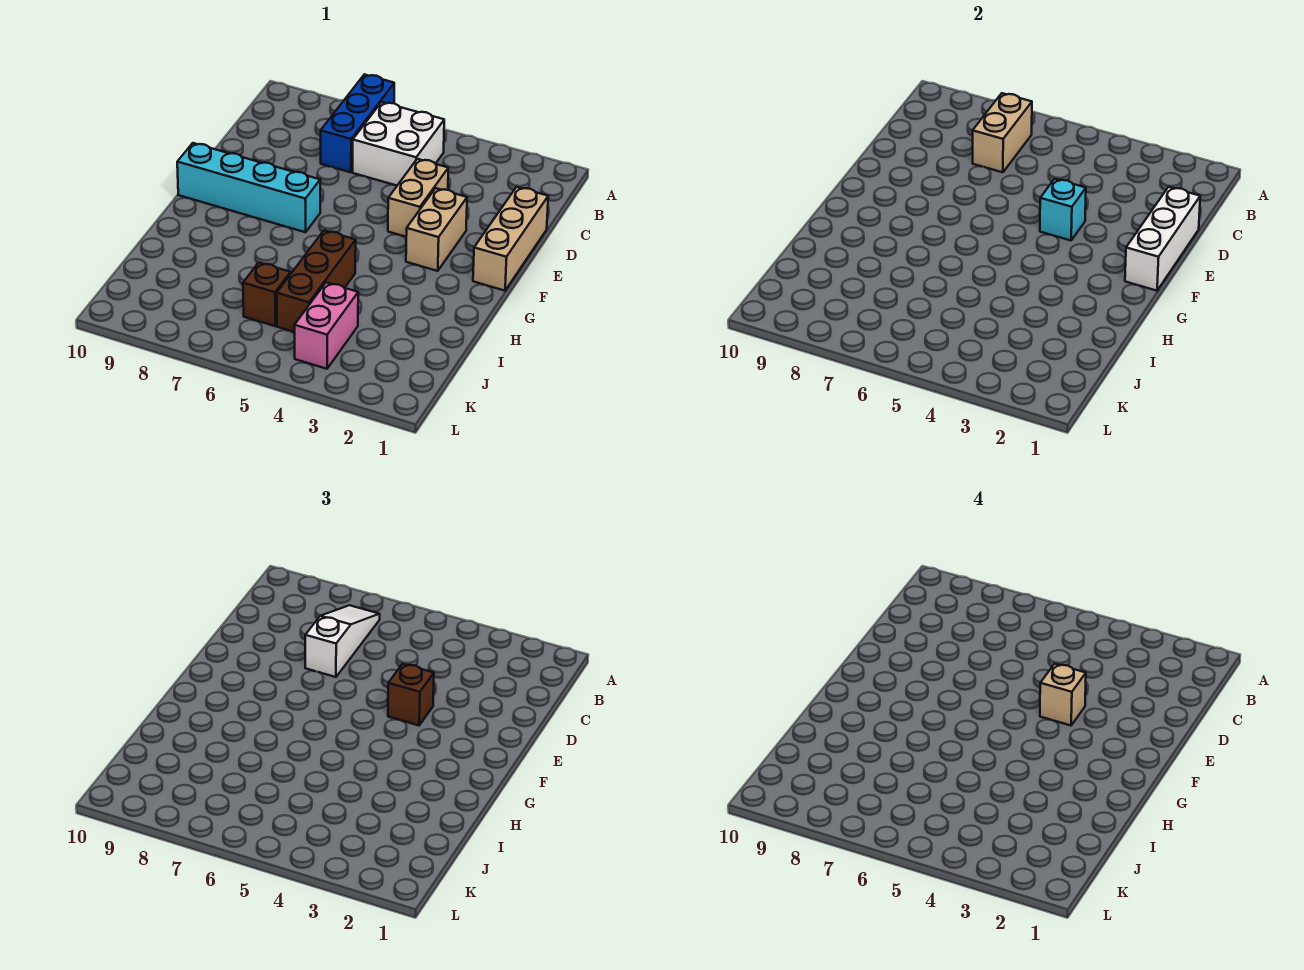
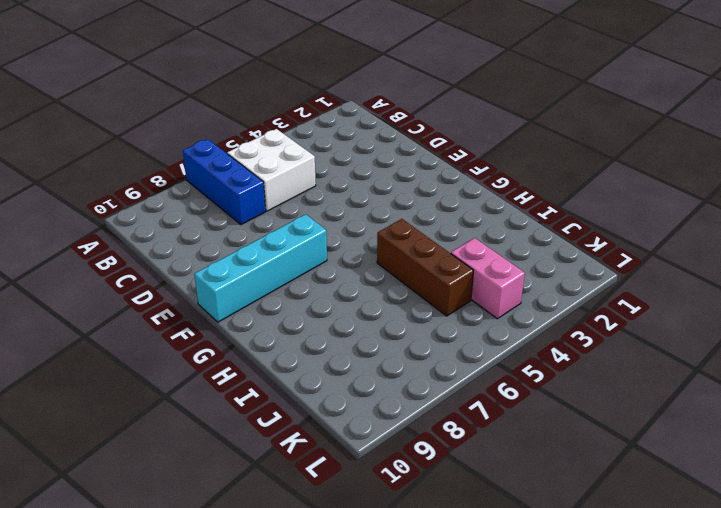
none -> tan brick D1:F1 level 1
none -> tan brick D4:E4 level 1
none -> tan brick E3:F3 level 1

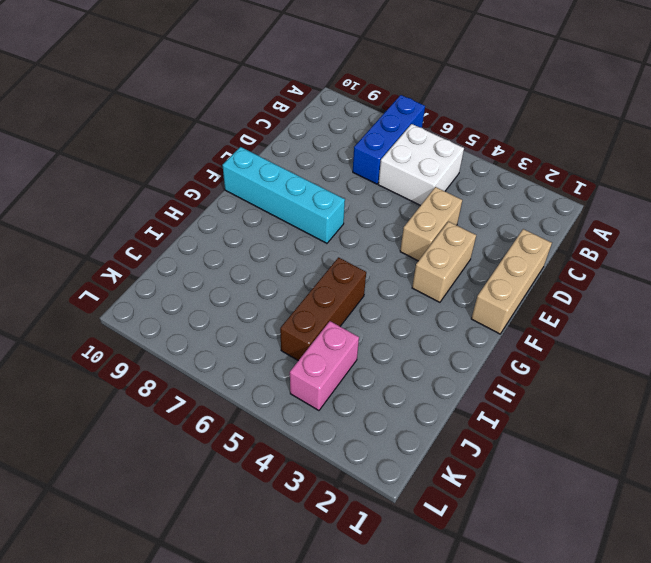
none -> brown brick J6 level 1
none -> tan brick B7:C7 level 2
none -> white brick D1:F1 level 2

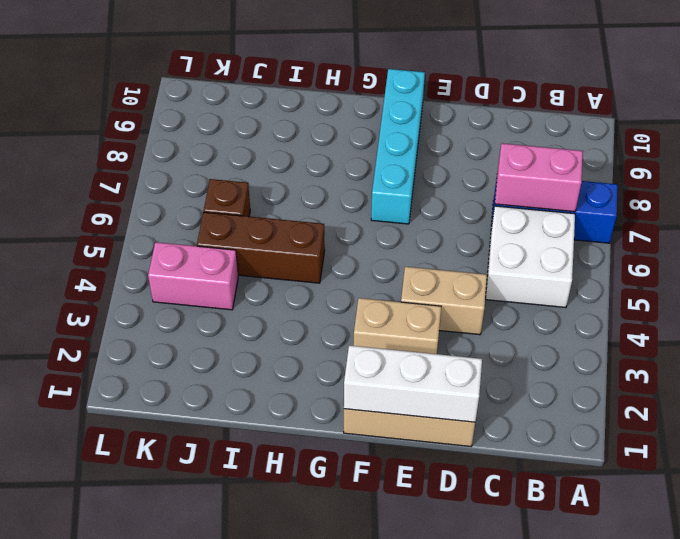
pink brick B7:C7 level 2 -> tan brick B7:C7 level 2
none -> cyan brick E4 level 2
none -> white slope B7:D7 level 3 top D
none -> brown brick E4 level 3

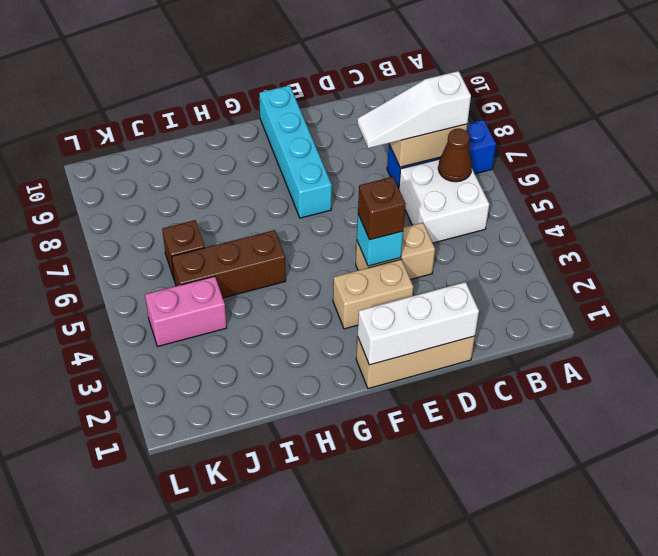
brown cone B6 level 2 -> none
white slope B7:D7 level 3 top B -> white slope B7:D7 level 3 top D
none -> tan brick E4 level 4

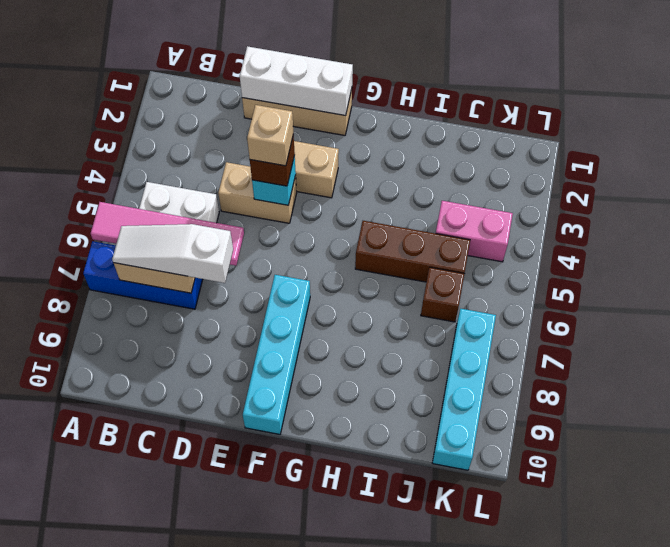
pink tile A6:D6 level 2 -> none
cyan brick K7:K10 level 1 -> none

